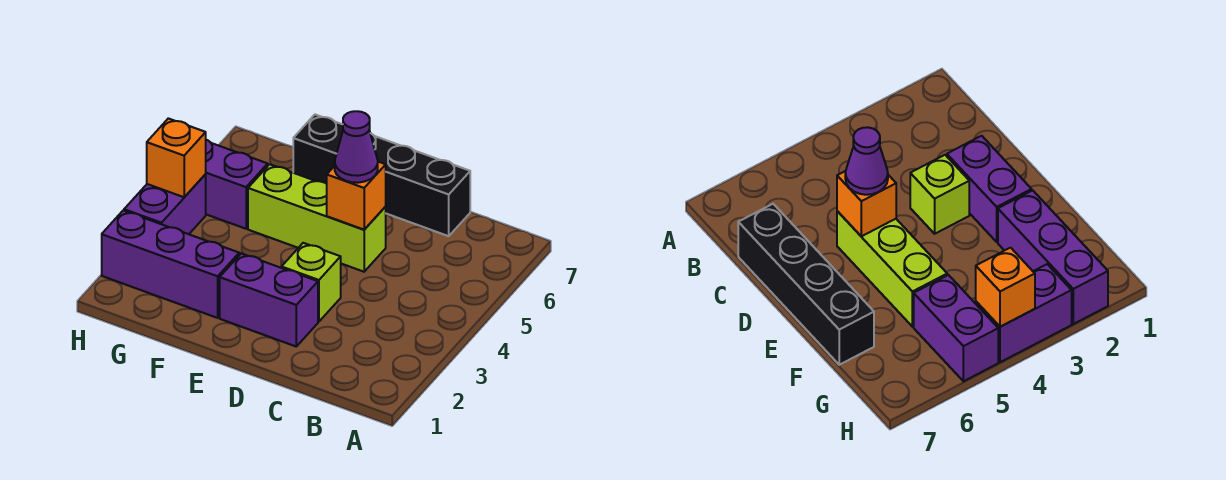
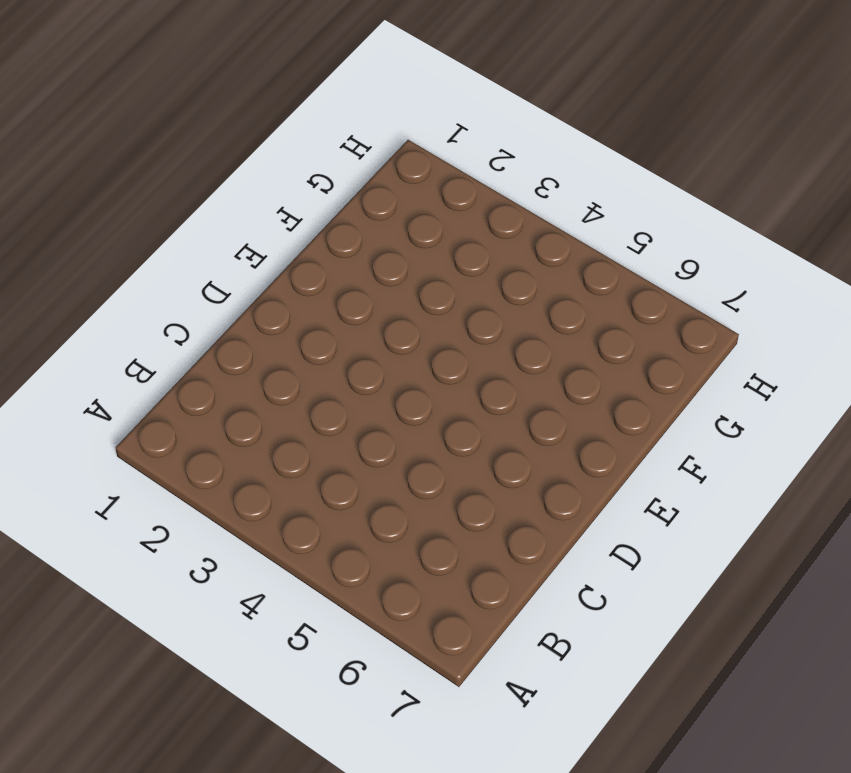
none -> black brick C7:F7 level 1
none -> purple brick D2:E2 level 1

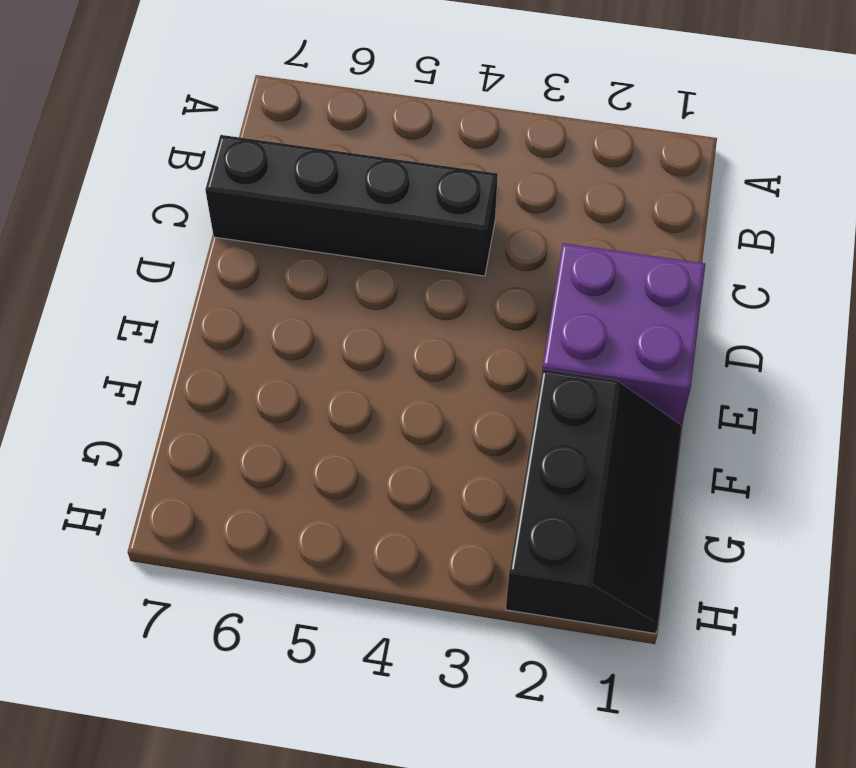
black brick C4:C7 level 1 -> black brick C7:F7 level 1
purple brick D1:E2 level 1 -> purple brick D2:E2 level 1
black slope F1:H2 level 1 top 2 -> purple brick F2:H2 level 1
none -> lime brick D3 level 1
none -> lime brick D5:F5 level 1

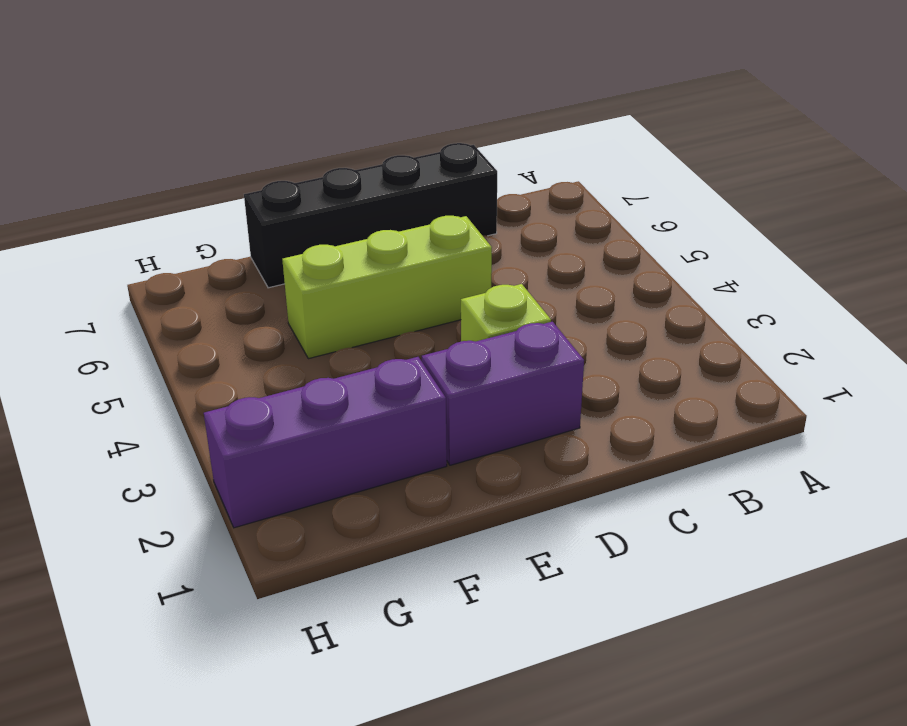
none -> purple brick G5:H5 level 1
none -> purple brick H3:H4 level 1

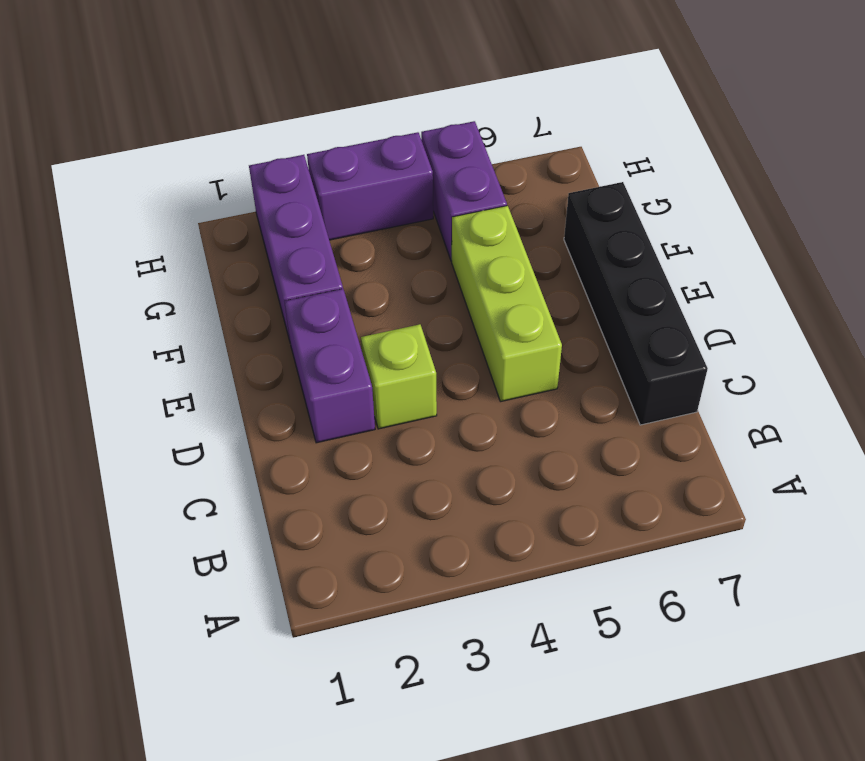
none -> orange brick D5 level 2
none -> orange brick H4 level 2

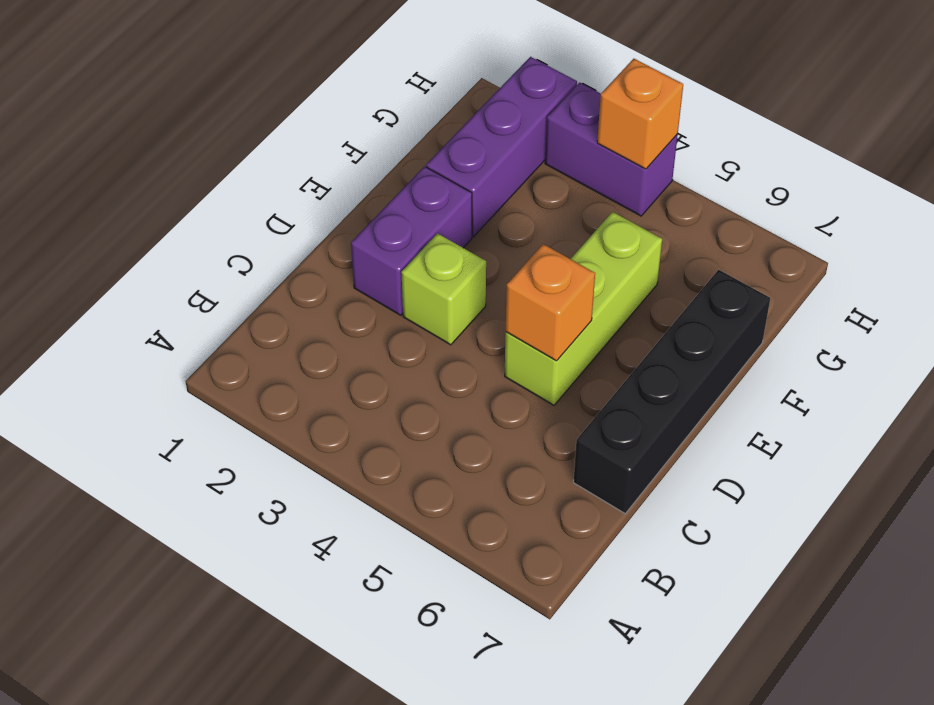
none -> purple brick G5:H5 level 1
none -> purple cone D5 level 3

